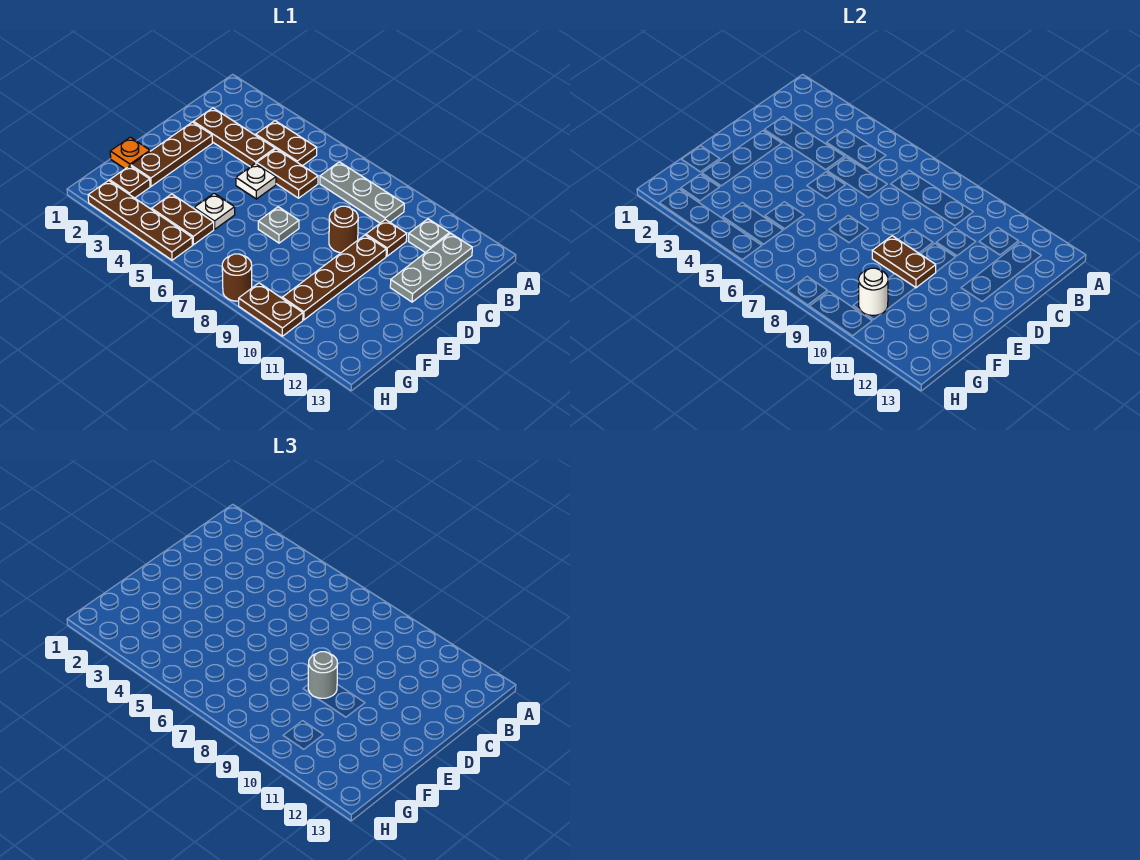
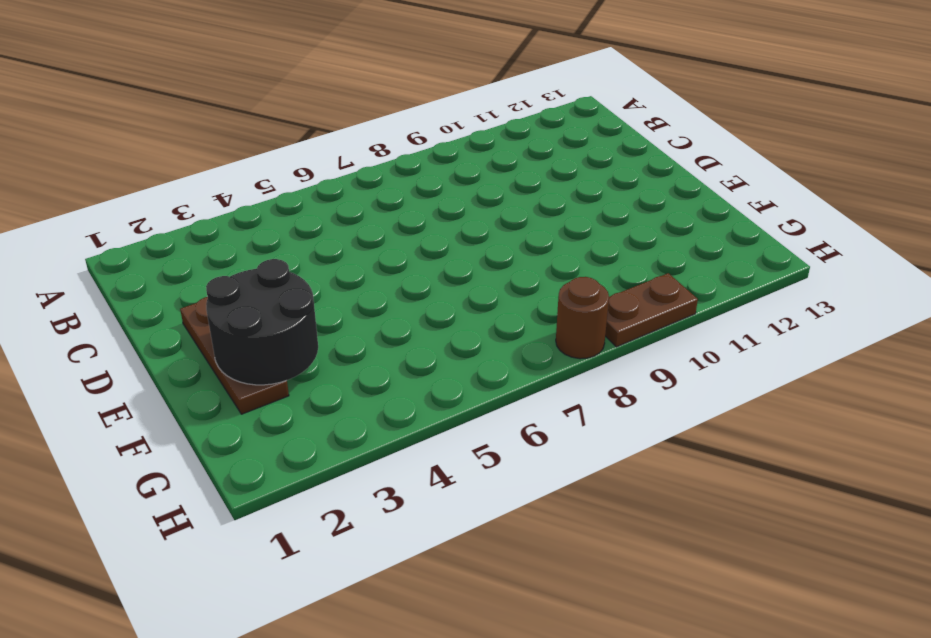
black round brick E2:F3 level 2 -> none
none -> brown plate B4:B5 level 1
none -> grey plate B7:B9 level 1
none -> grey plate B11 level 1

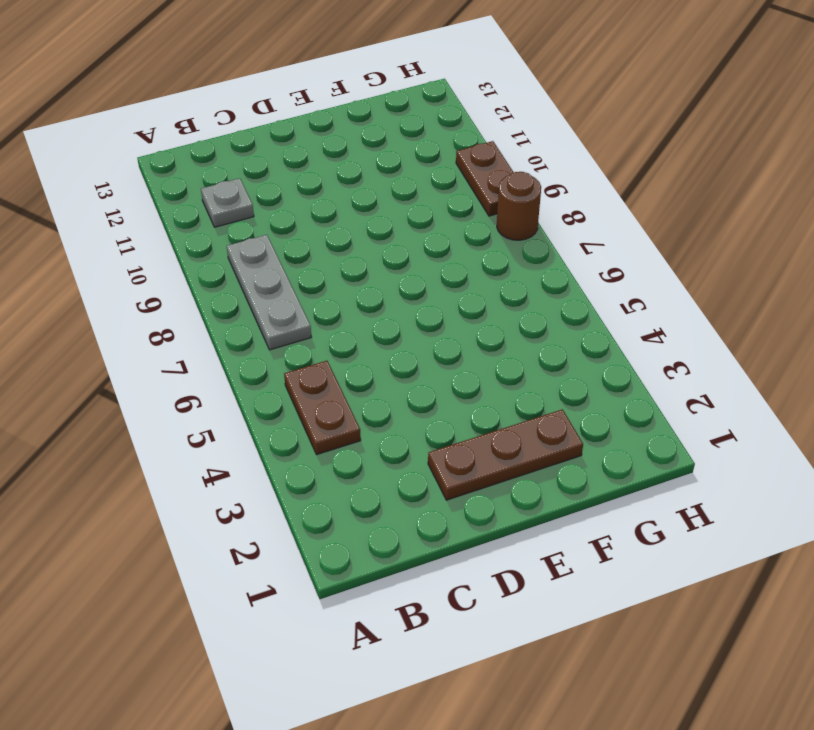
none -> grey plate B12:D12 level 1
none -> brown plate C2:C4 level 1
none -> brown plate C5:C6 level 1

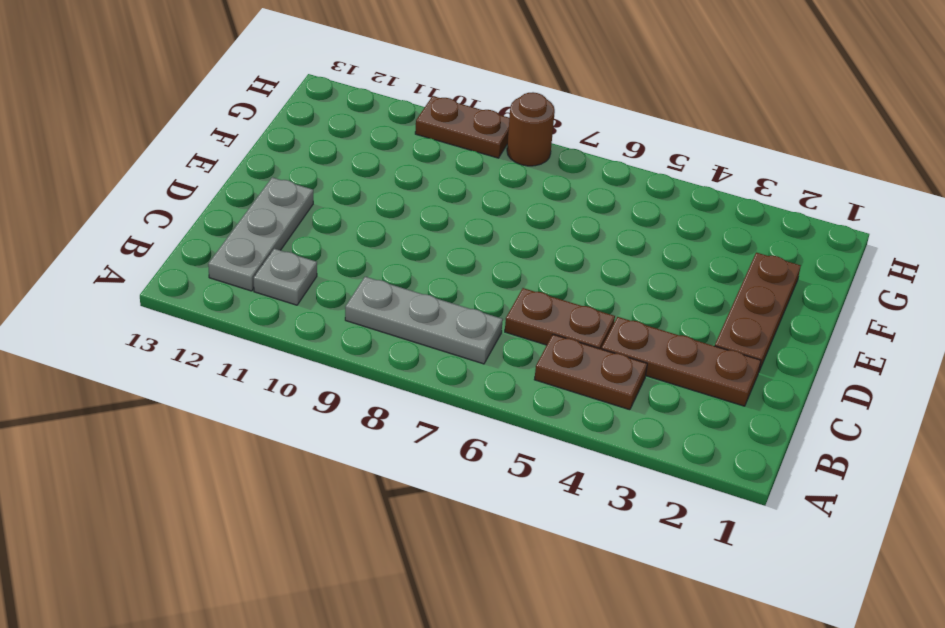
none -> brown plate C10 level 1
none -> white plate D5 level 1
none -> brown round brick D9 level 1

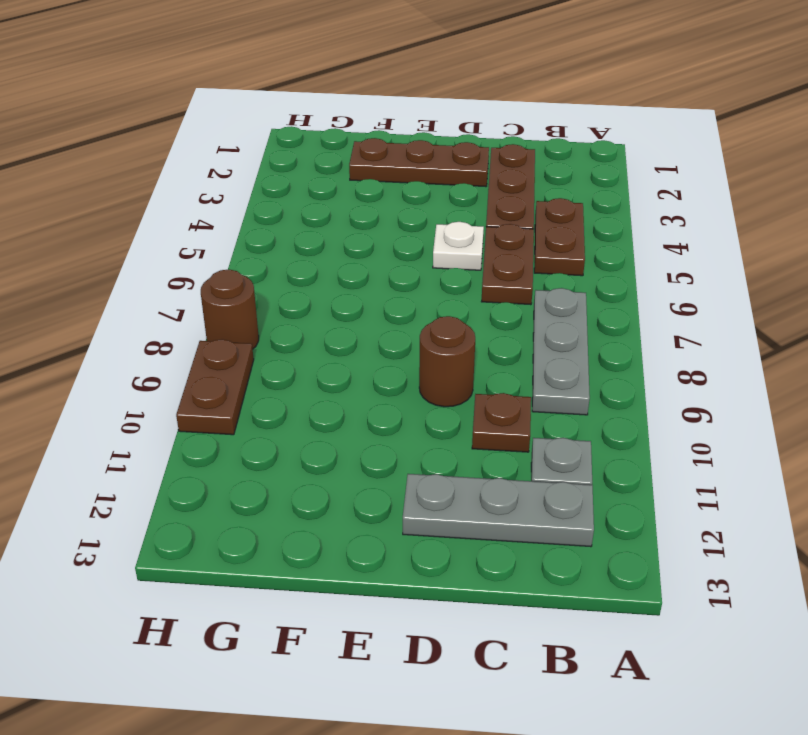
none -> brown plate D10:G10 level 1
none -> grey plate E7 level 1
none -> orange plate F1 level 1

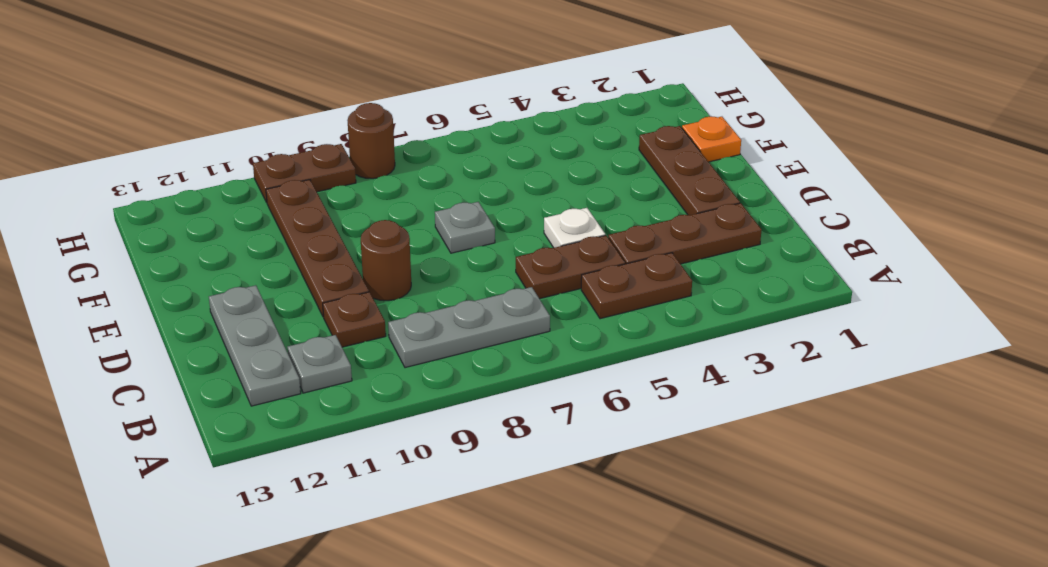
none -> white plate F5 level 1
none -> brown plate G2 level 1
none -> brown plate G4:G5 level 1

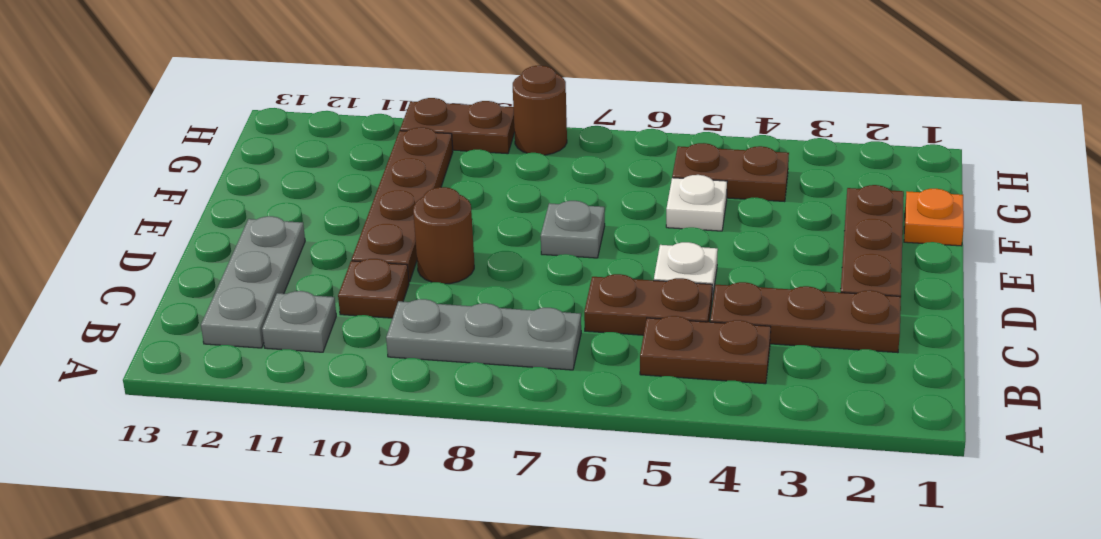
none -> brown plate G2 level 1
none -> brown plate H2:H5 level 1
none -> brown plate E9:E10 level 2

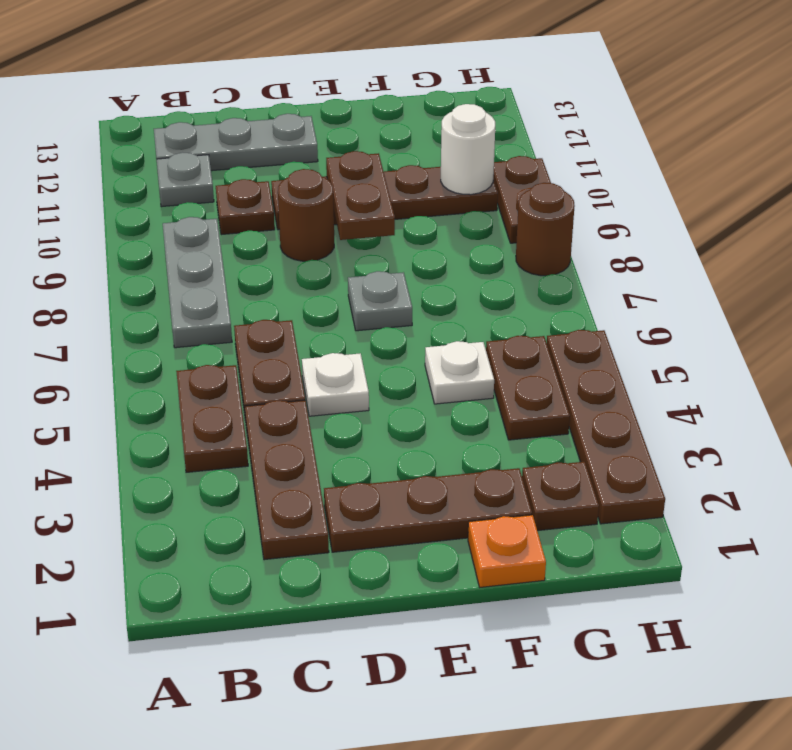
none -> grey round brick E9 level 3

